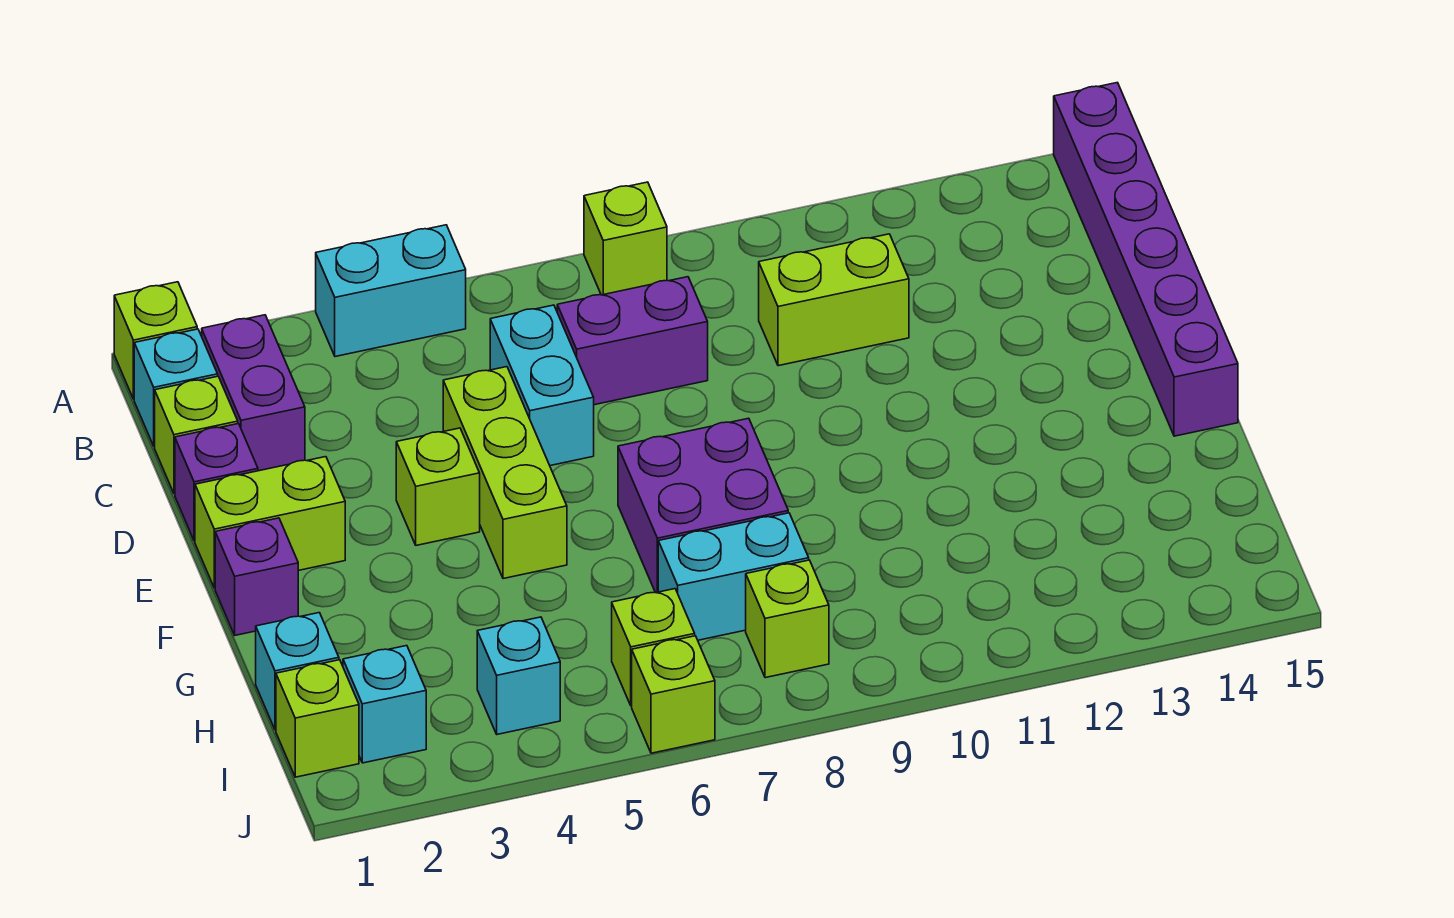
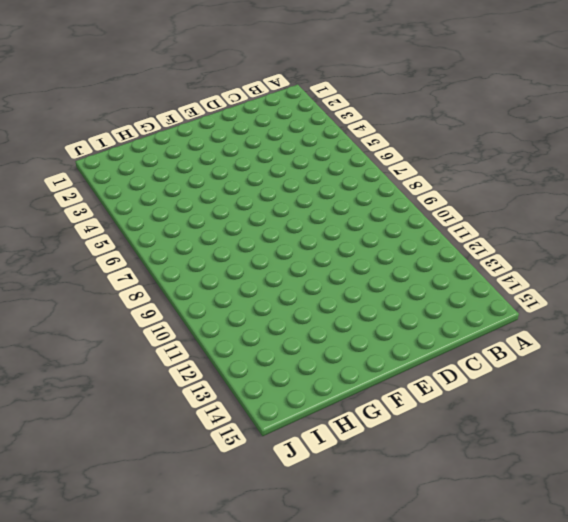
none -> lime brick A1 level 1
none -> cyan brick A4:A5 level 1
none -> lime brick A8 level 1

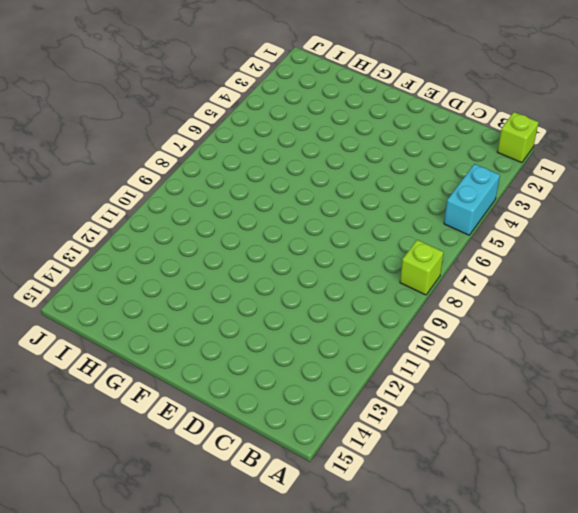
none -> purple brick A15:F15 level 1
none -> cyan brick B1 level 1
none -> purple brick B2:C2 level 1

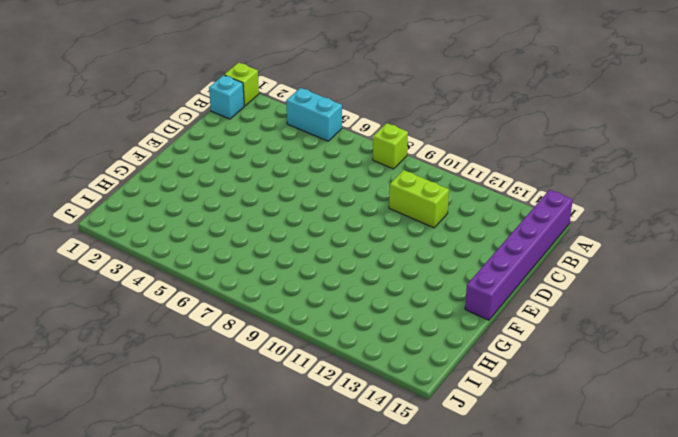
none -> purple brick B2:C2 level 1
none -> lime brick C1 level 1
none -> cyan brick C6:D6 level 1

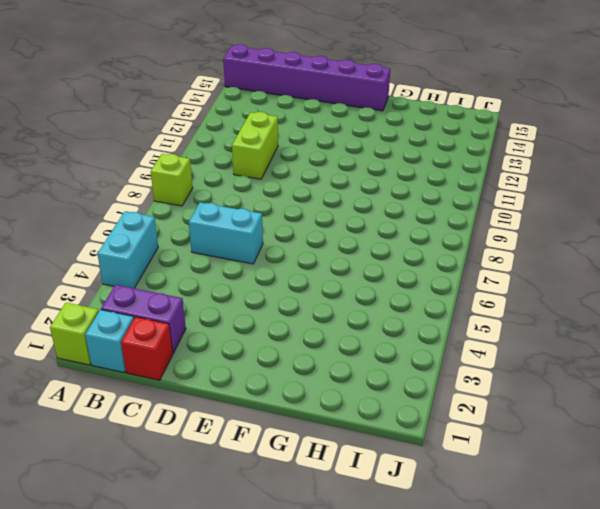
red brick C1 level 1 -> lime brick C1 level 1
none -> purple brick C7:C8 level 1
none -> purple brick D1 level 1
none -> lime brick D5:F5 level 1

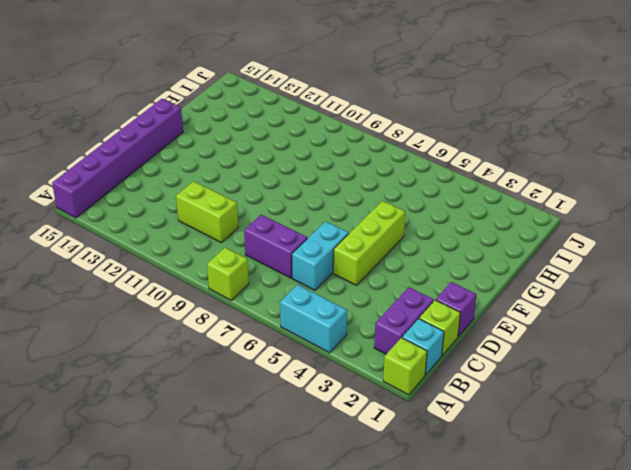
none -> lime brick E1:E2 level 1
none -> lime brick E4 level 1
none -> purple brick F1 level 1

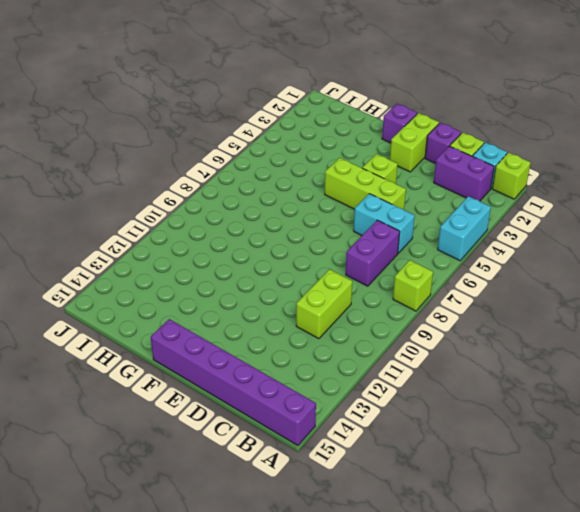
none -> purple brick F7:G8 level 1
none -> cyan brick H1 level 1
none -> cyan brick H7:H8 level 1

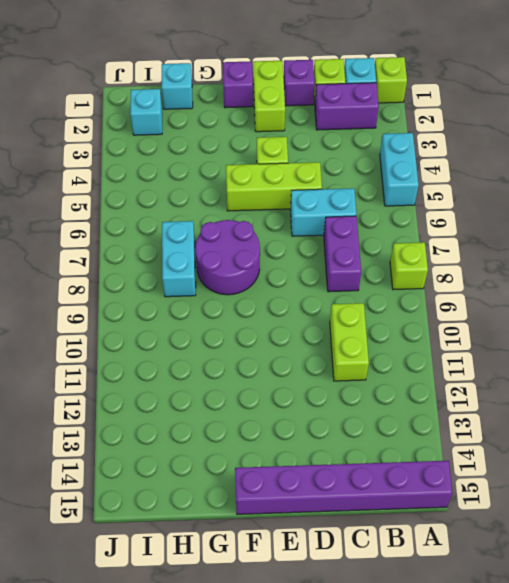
purple round brick F7:G8 level 1 -> purple brick F7:G8 level 1
none -> lime brick I1 level 1
none -> cyan brick I4 level 1
none -> lime brick I6 level 1

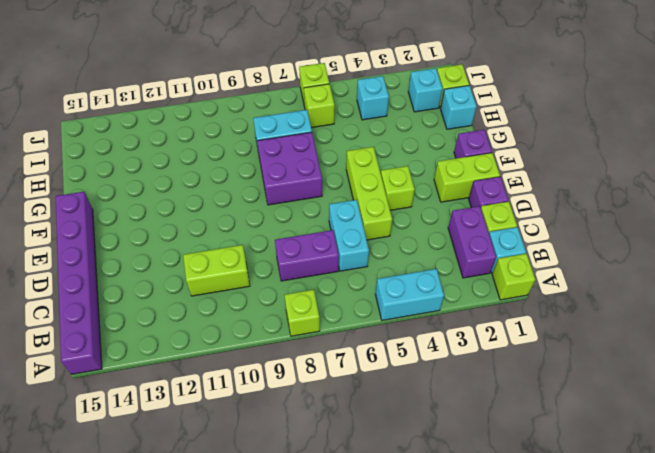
none -> lime brick I8 level 1

